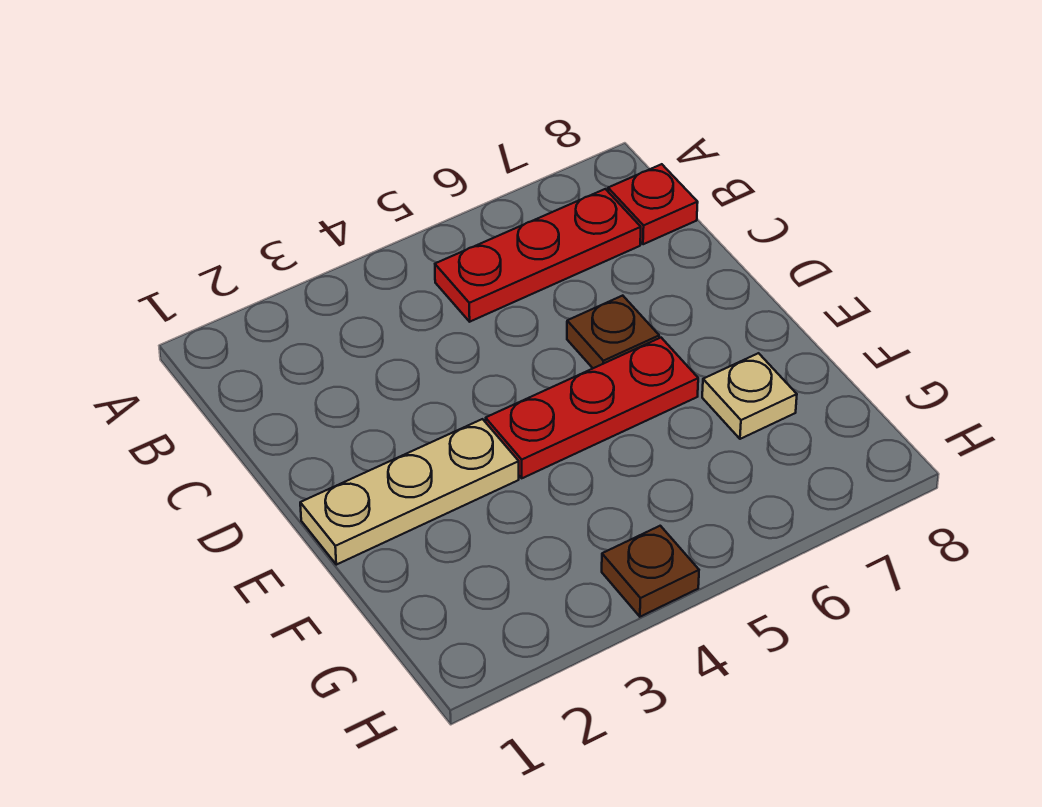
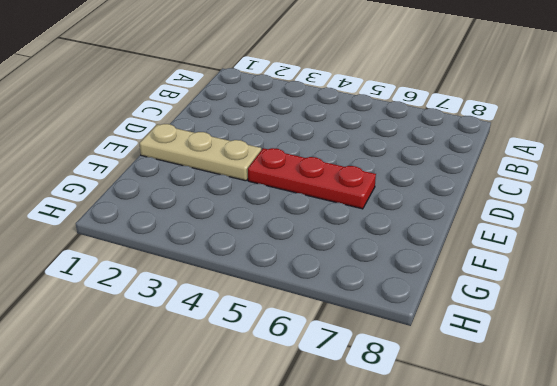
none -> red plate B5:B7 level 1
none -> red plate B8 level 1

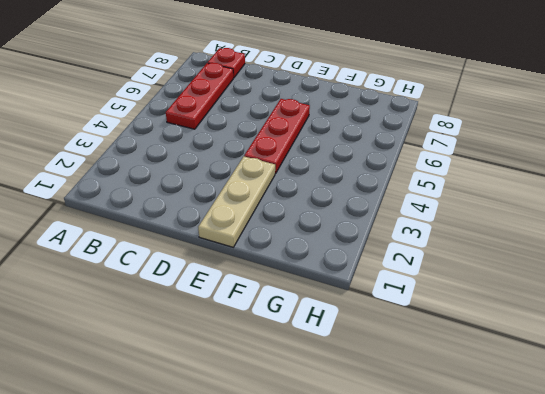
none -> brown plate D6 level 1
none -> tan plate F7 level 1

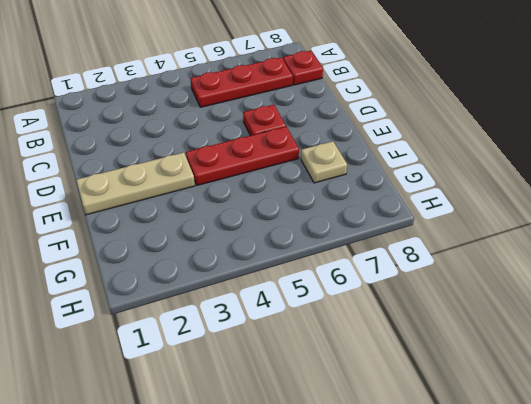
red plate D6 level 1 -> brown plate D6 level 1
none -> brown plate H4 level 1

